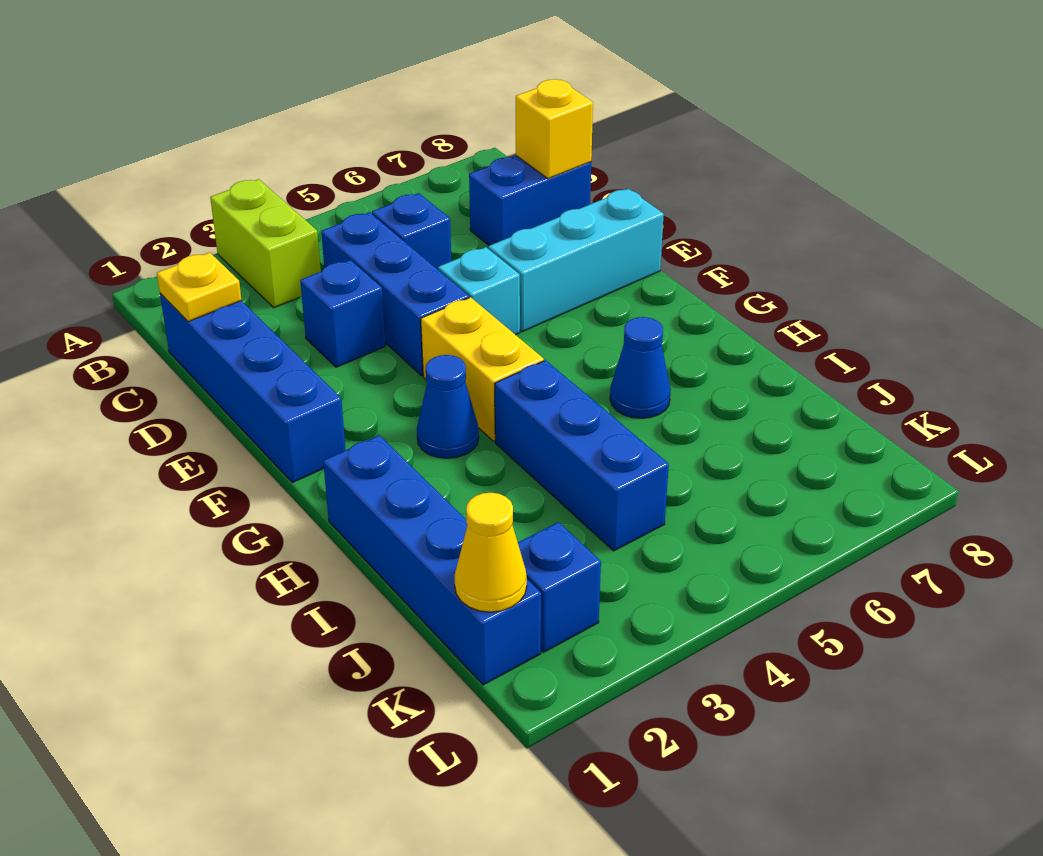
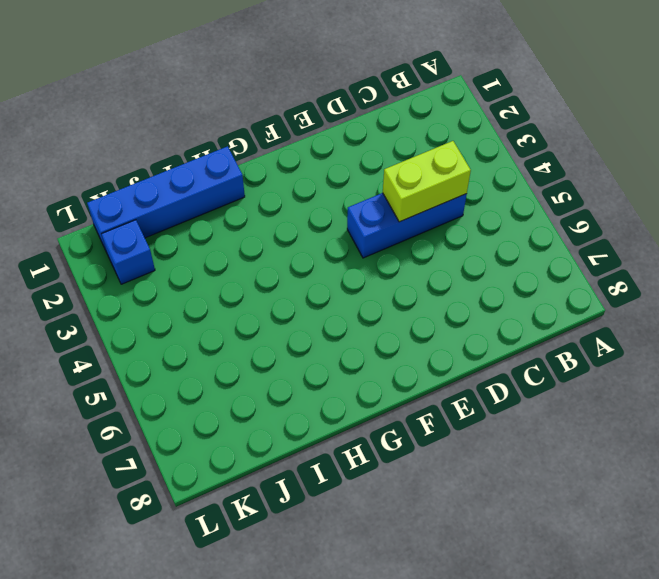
lime brick C4:D4 level 2 -> lime brick A3:B3 level 1
none -> blue brick C1:F1 level 1
none -> blue brick C5 level 1
none -> blue brick C7:C8 level 1

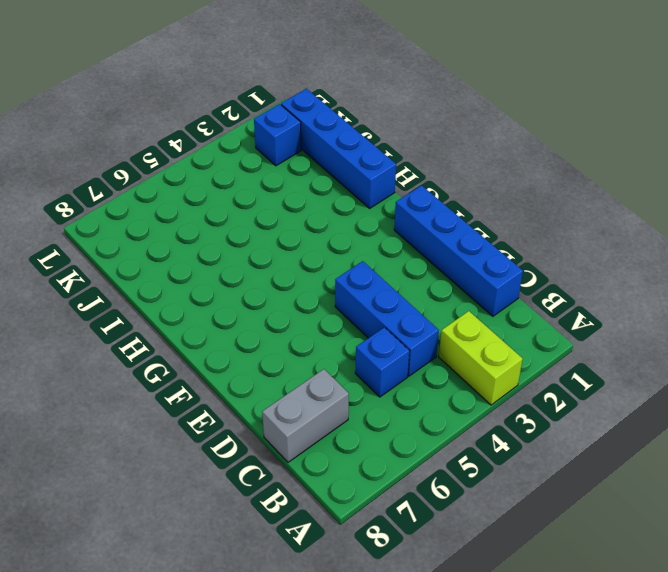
grey brick C7:C8 level 1 -> blue brick C7:C8 level 1
none -> blue brick D3 level 1
none -> cyan brick E5 level 1
none -> cyan brick E6:E8 level 1

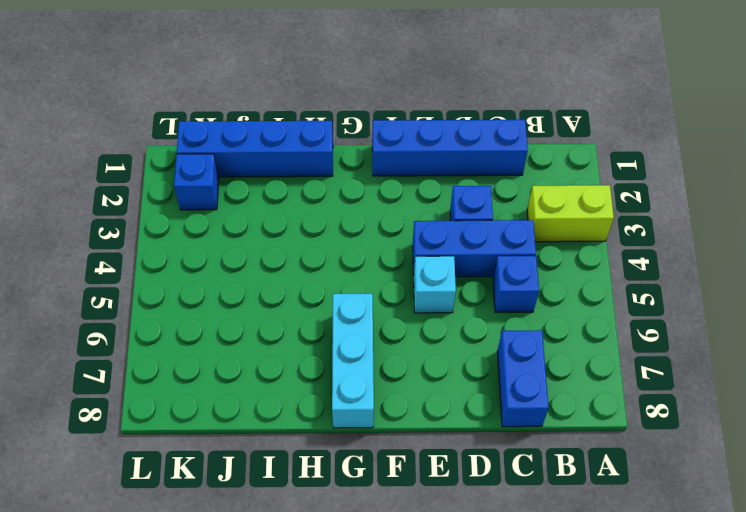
cyan brick G6:G8 level 1 -> cyan brick E6:E8 level 1
none -> yellow brick F4:G4 level 1
none -> blue cone G3 level 1
none -> blue brick H4:J4 level 1

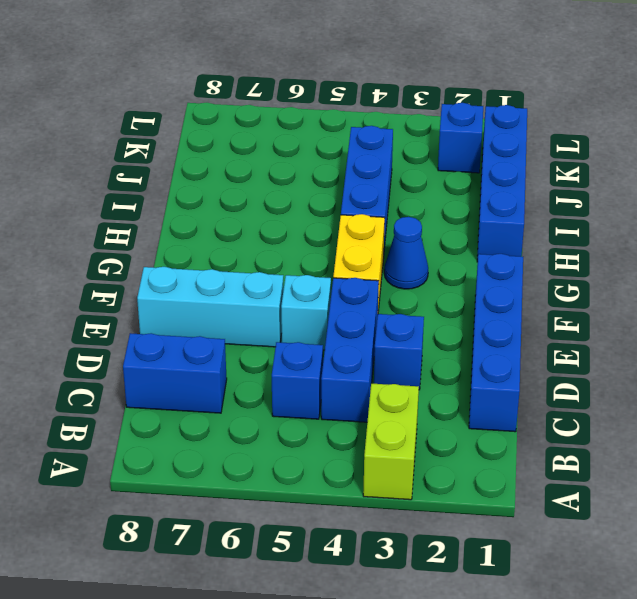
none -> blue cone H6 level 1
none -> yellow plate C1 level 2
none -> yellow brick C8 level 2

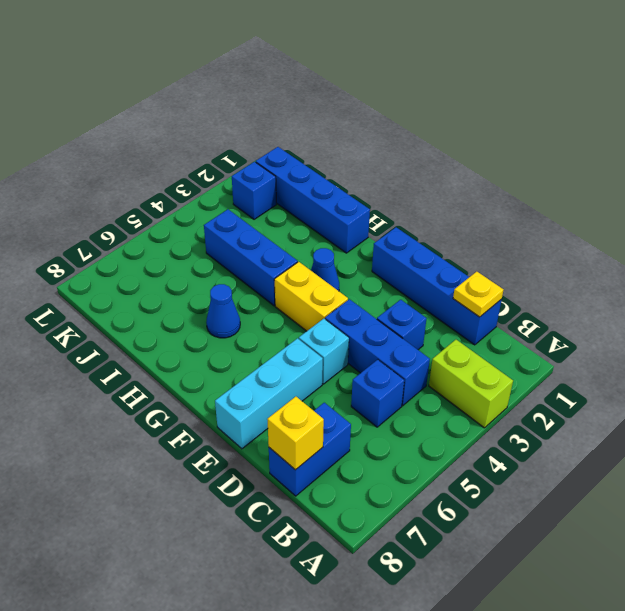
none -> yellow cone K1 level 2

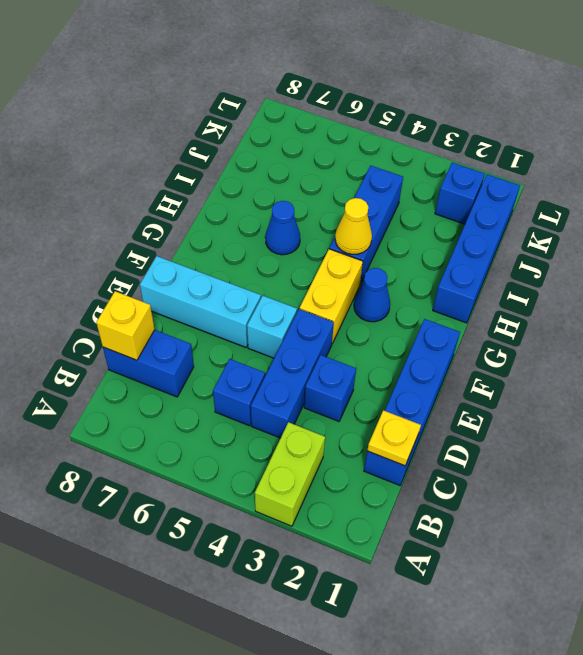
yellow cone H4 level 2 -> yellow cone K1 level 2

